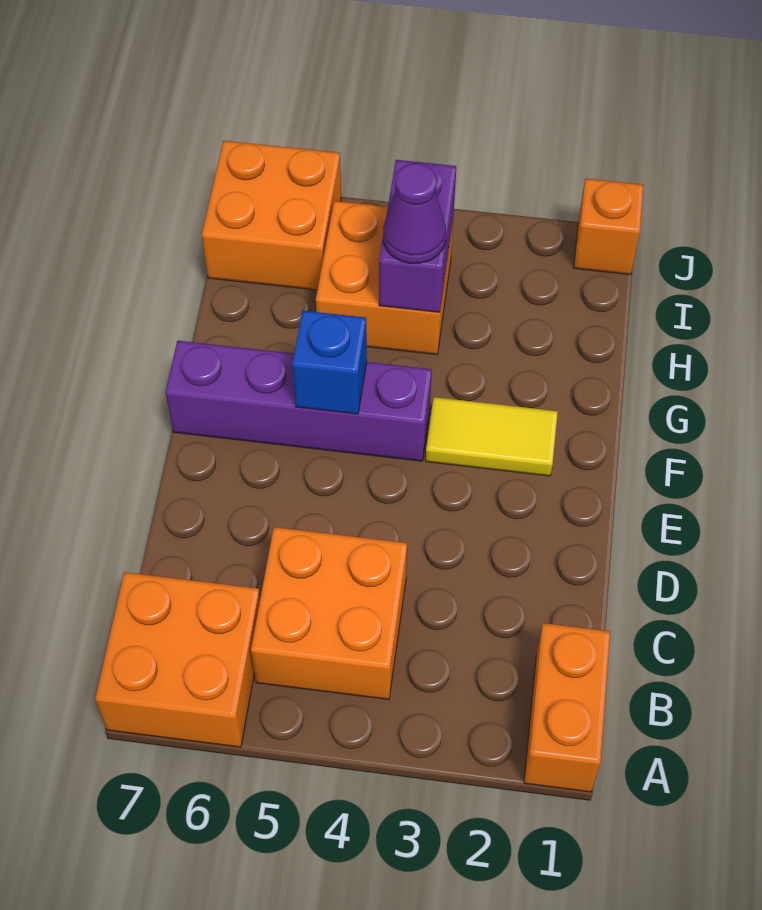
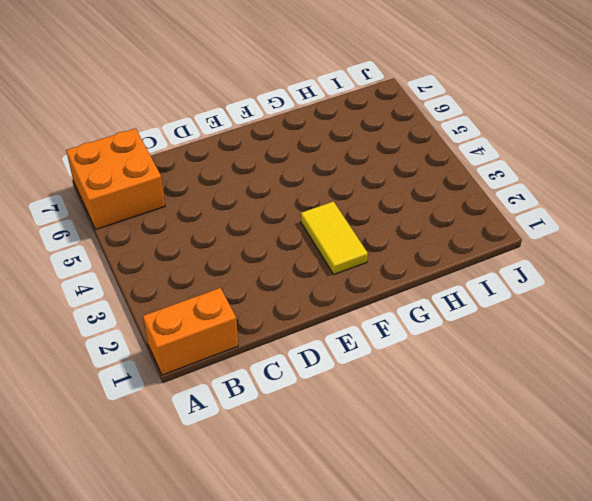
none -> orange brick B4:C5 level 1
none -> purple brick F4:F7 level 1

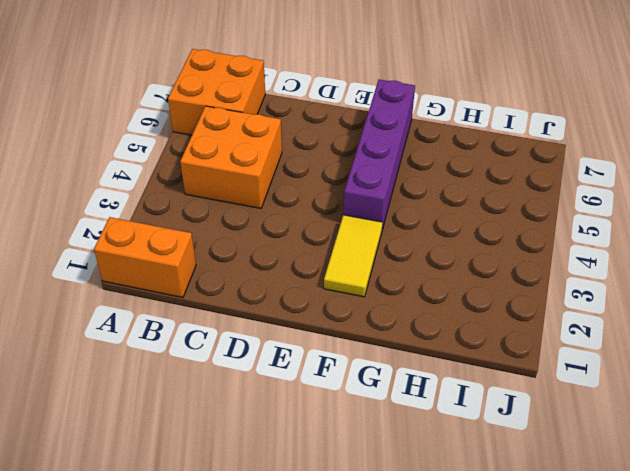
none -> orange brick H4:I5 level 1
none -> orange brick I6:J7 level 1

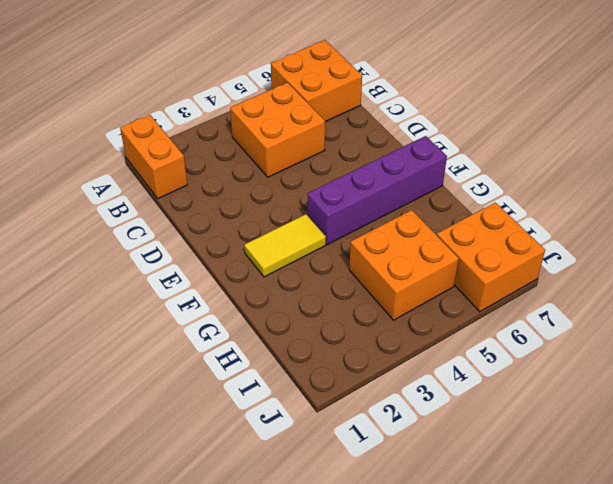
none -> orange brick J1 level 1
none -> blue brick F5 level 2

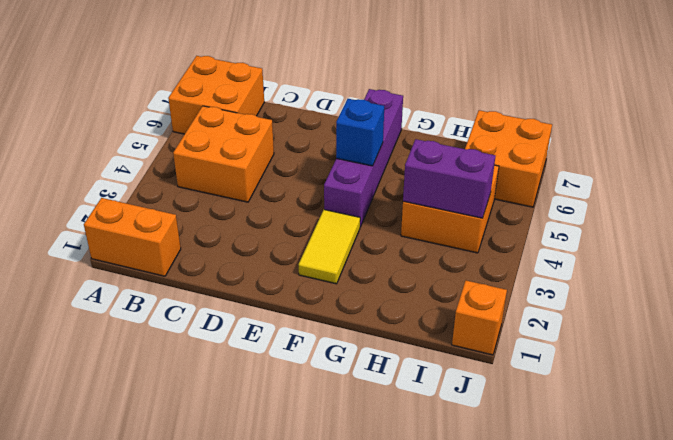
none -> purple cone H4 level 3

